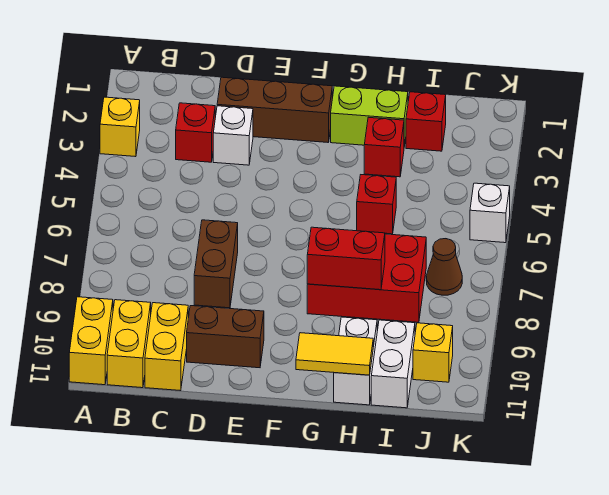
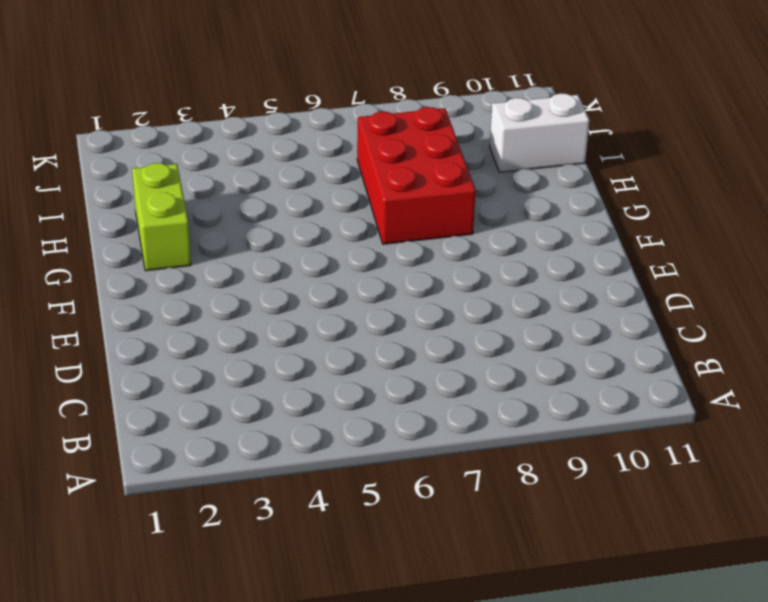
none -> yellow brick A3 level 1
none -> yellow brick A10:A11 level 1
none -> yellow brick B10:B11 level 1

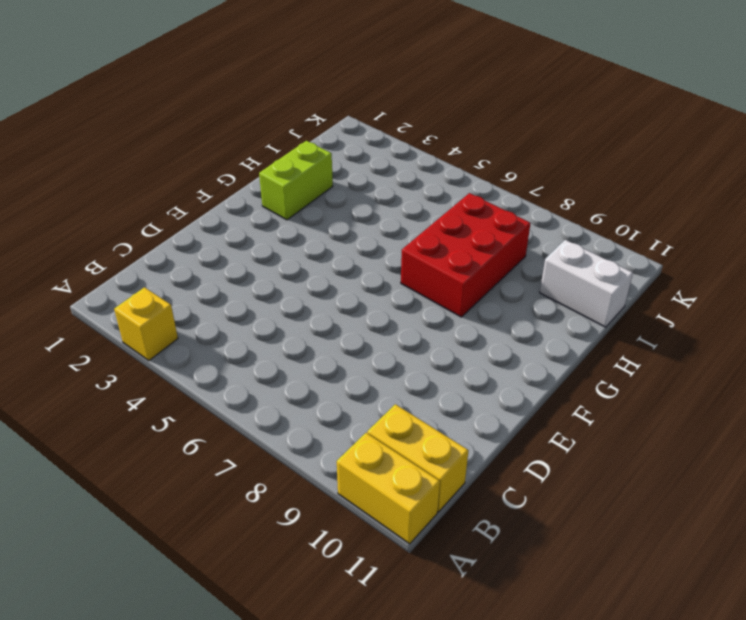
none -> red brick C3 level 1
none -> yellow brick C10:C11 level 1
none -> brown brick D2:F2 level 1

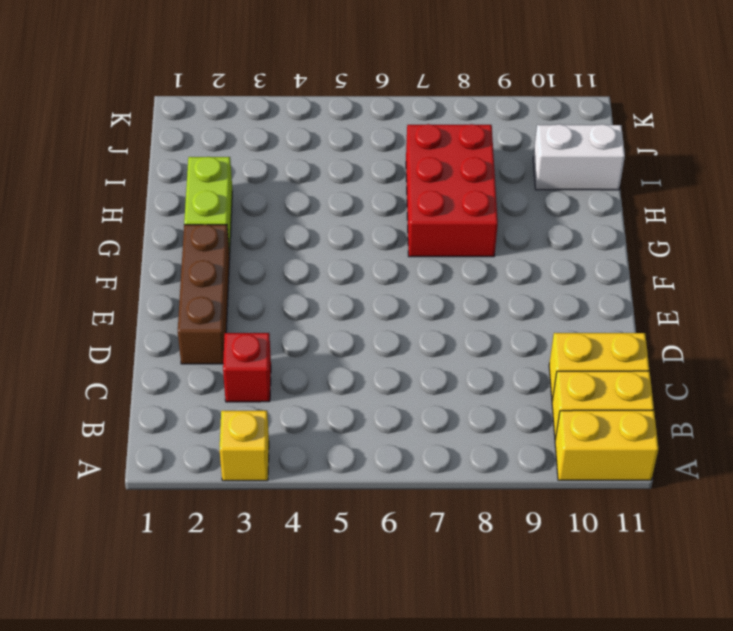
none -> white brick D3 level 1
none -> brown brick D7:D8 level 1
none -> brown brick D10:E10 level 1

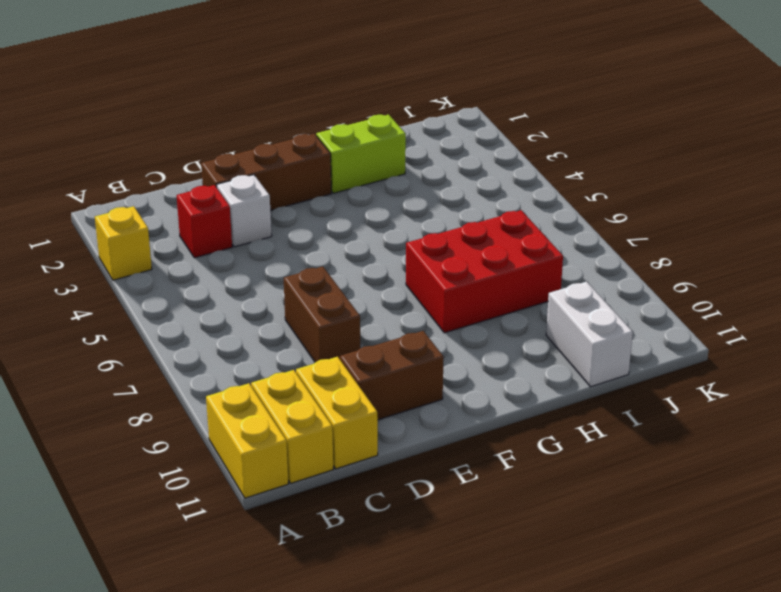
none -> red brick H3 level 1
none -> red brick H5 level 1
none -> white brick H10:H11 level 1

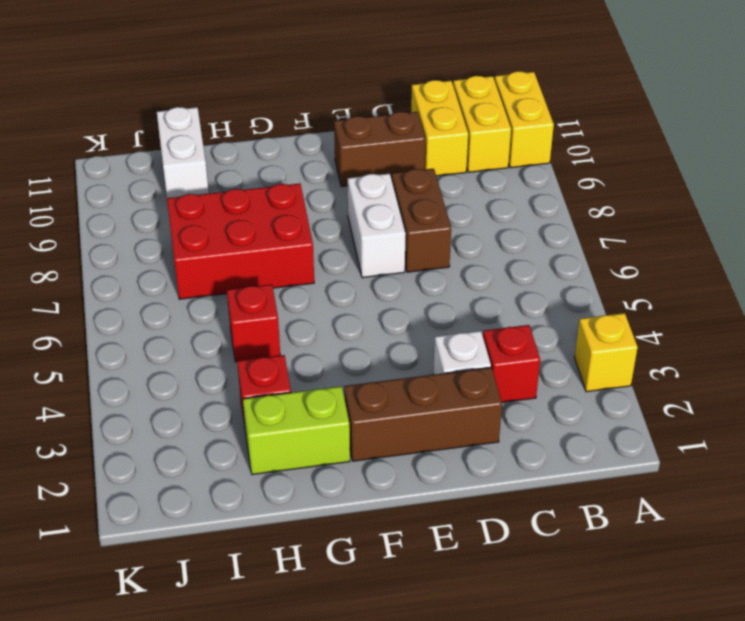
white brick E7:E8 level 1 -> white brick H10:H11 level 1
none -> red brick I2 level 1
none -> brown cone J7 level 1
none -> yellow brick J10 level 1

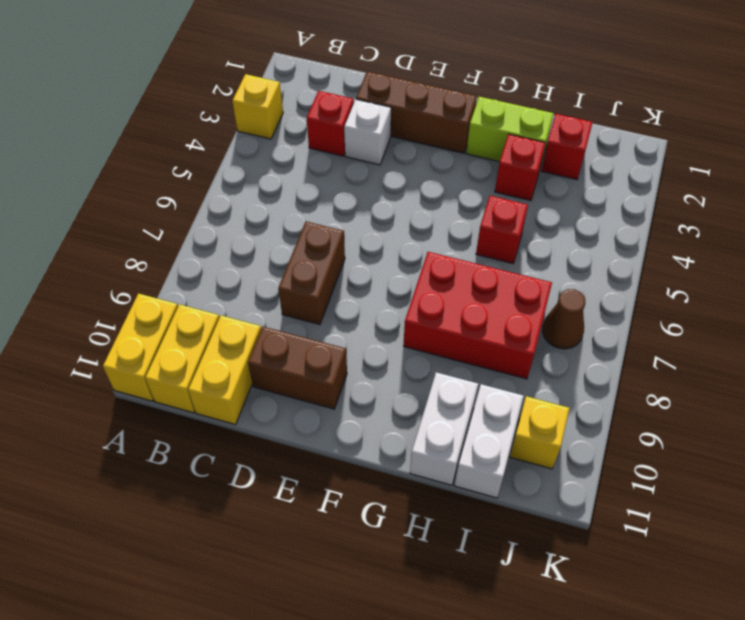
none -> white brick K5 level 1
none -> red brick G8:H8 level 2
none -> yellow tile G11:H11 level 2

